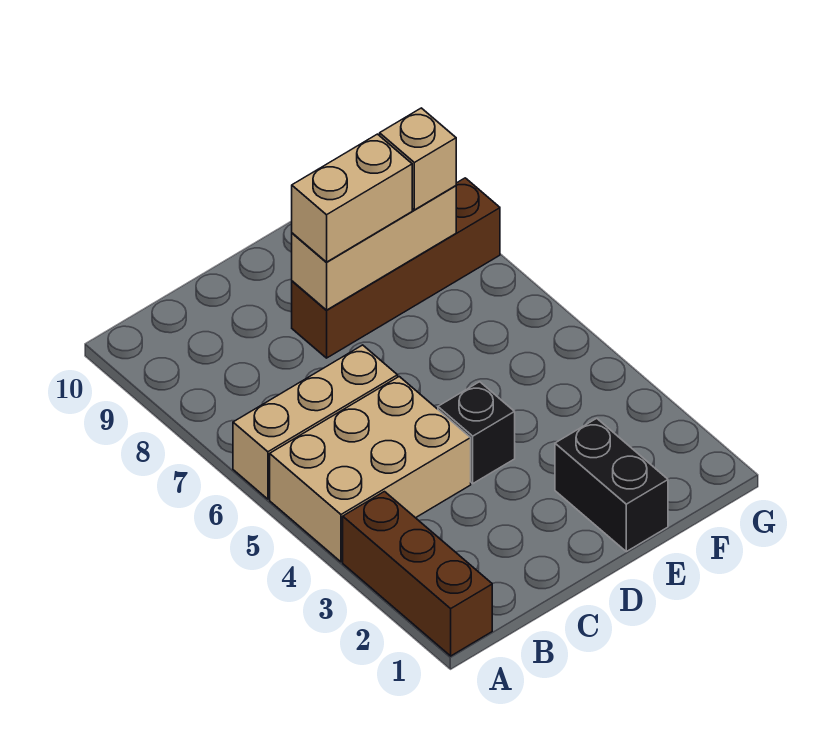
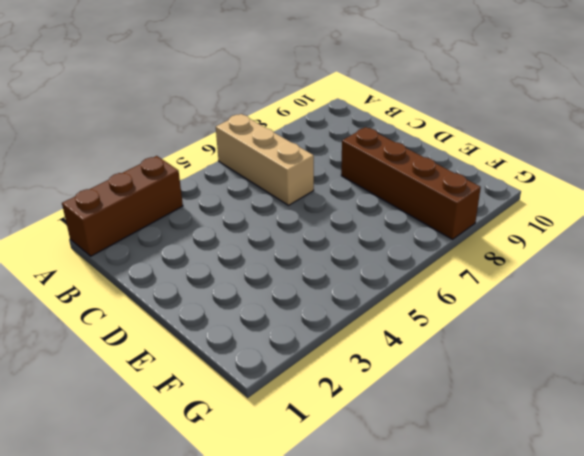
none -> tan brick A4:C5 level 1
none -> black brick D4 level 1

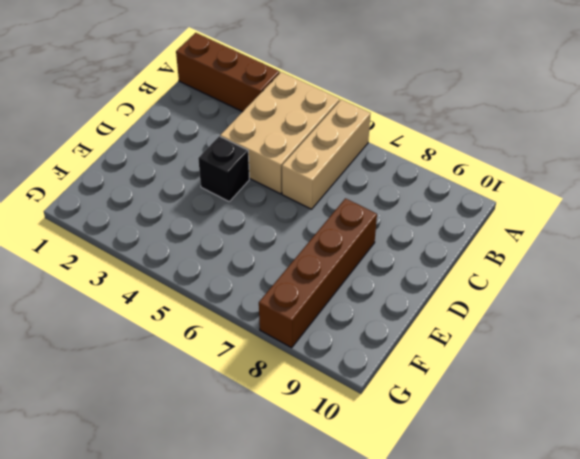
none -> black brick E1:E2 level 1
none -> tan brick D8:F8 level 2

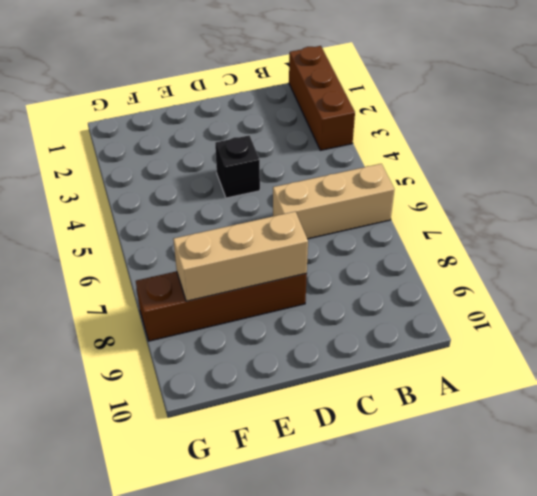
none -> tan brick A4:C5 level 1
none -> black brick E1:E2 level 1

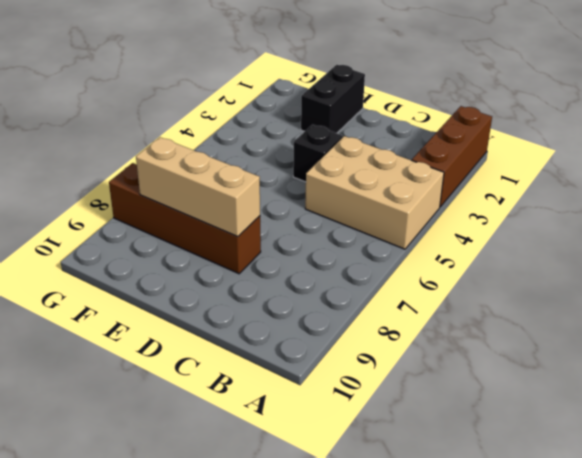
none -> tan brick A6:C6 level 1
none -> tan brick D8:E8 level 3

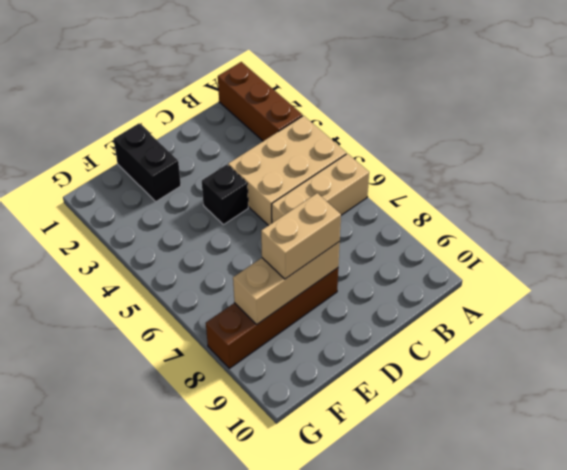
none -> tan brick F8 level 3

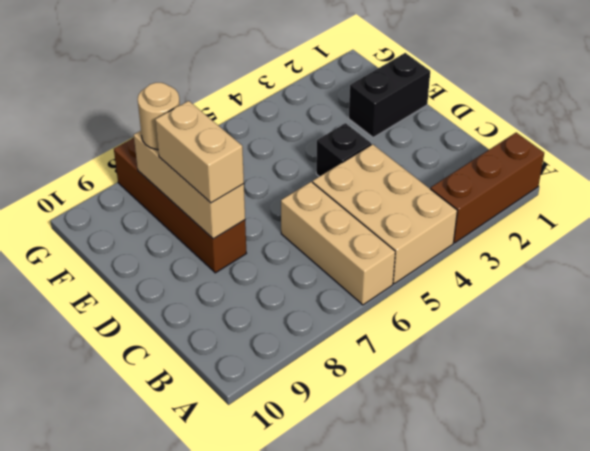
tan round brick F8 level 3 -> tan brick F8 level 3

